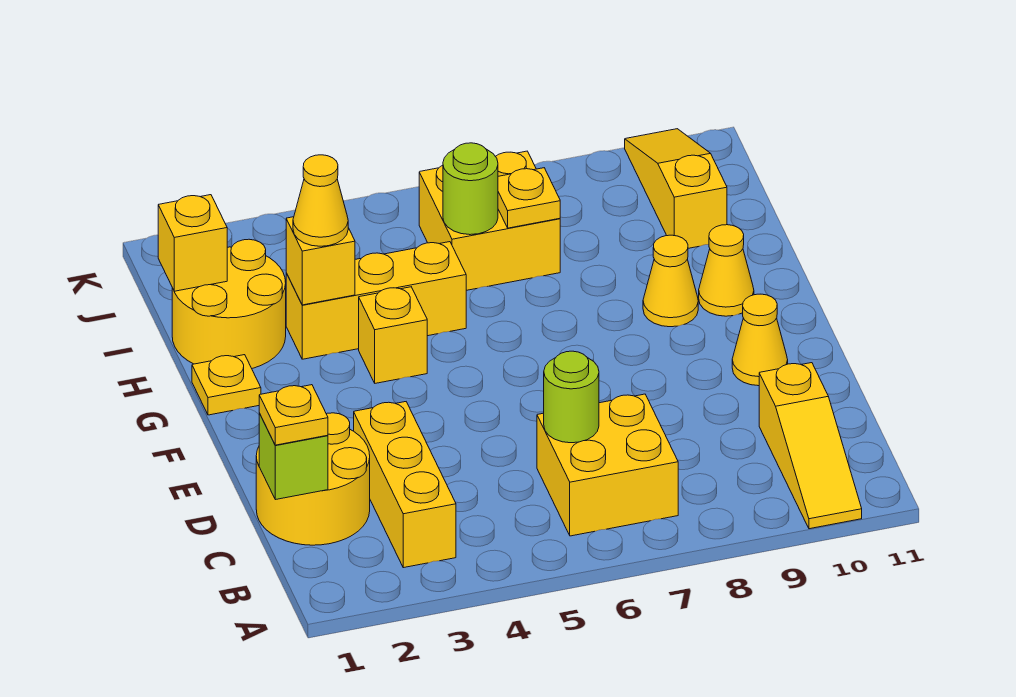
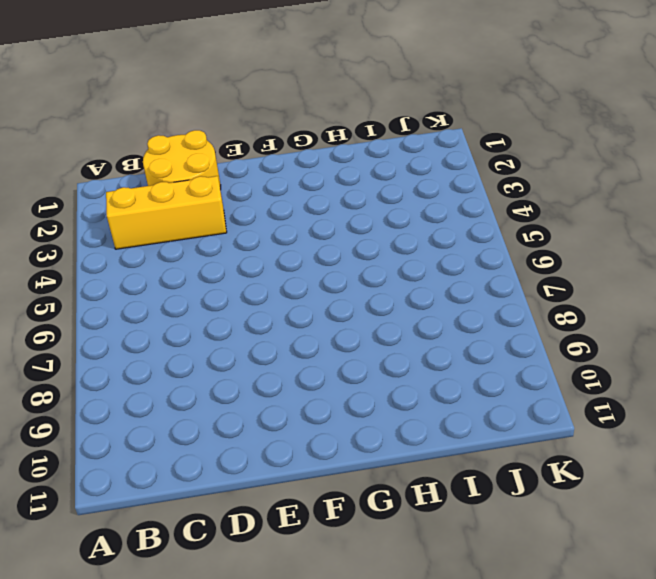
none -> yellow slope A10:C10 level 1 top C
none -> yellow brick B6:C7 level 1
none -> yellow cone E10 level 1

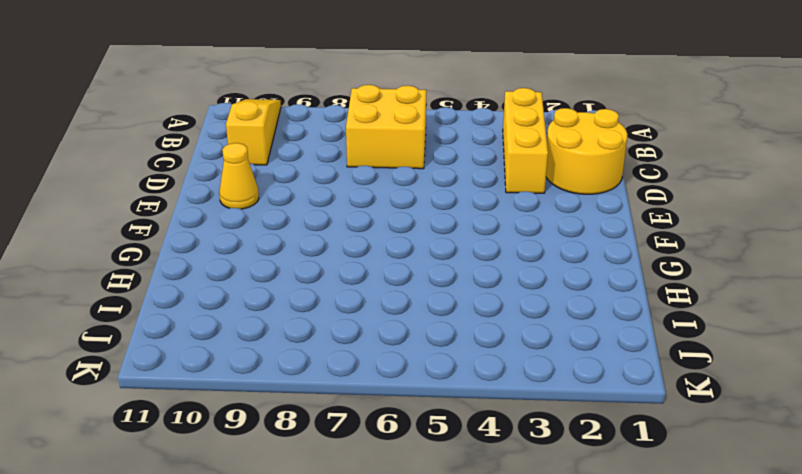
none -> yellow plate G1 level 1
none -> yellow brick G4 level 1
none -> yellow cone G9 level 1

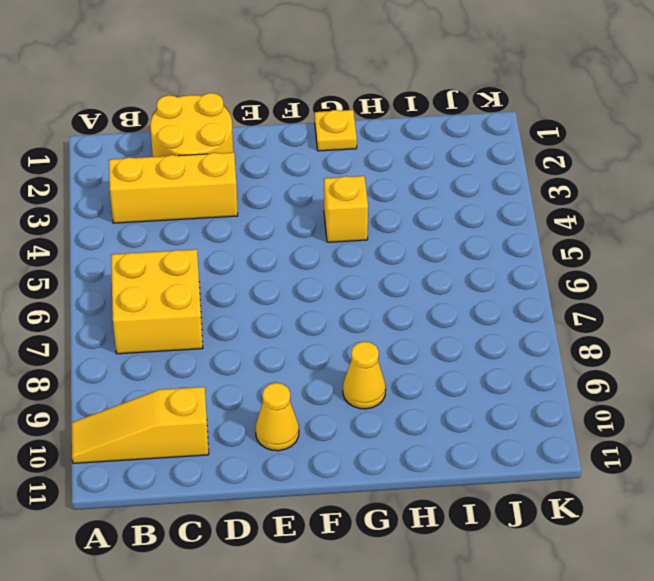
none -> yellow cone G10 level 1
none -> yellow round brick H1:I2 level 1
none -> yellow brick H3:H5 level 1

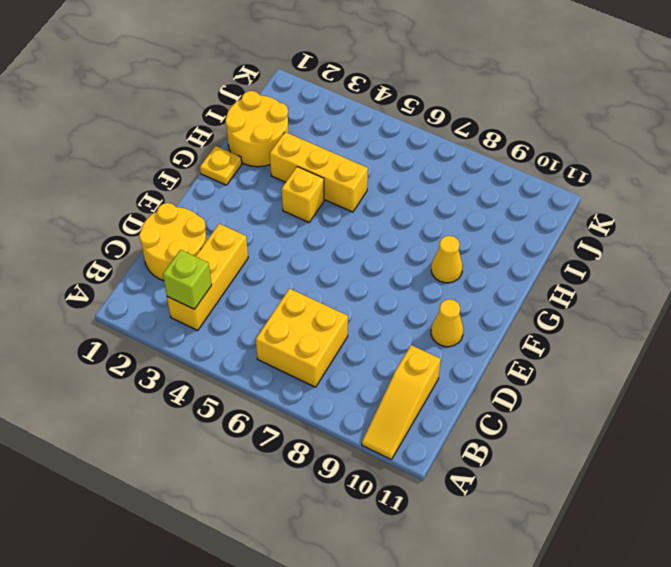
lime brick B3 level 2 -> lime brick C1 level 2
none -> yellow cone G10 level 1
none -> yellow brick I6:J7 level 1
none -> yellow slope I10:K10 level 1 top I

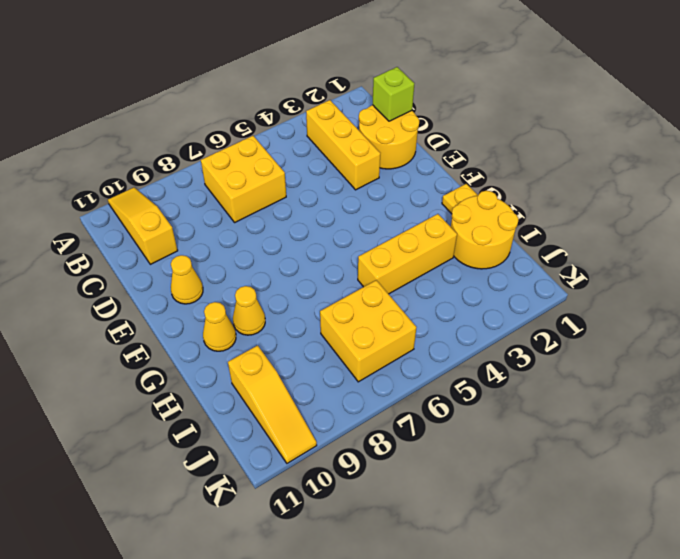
none -> yellow brick G4 level 1
none -> lime round brick C6 level 2
none -> yellow brick H3 level 2

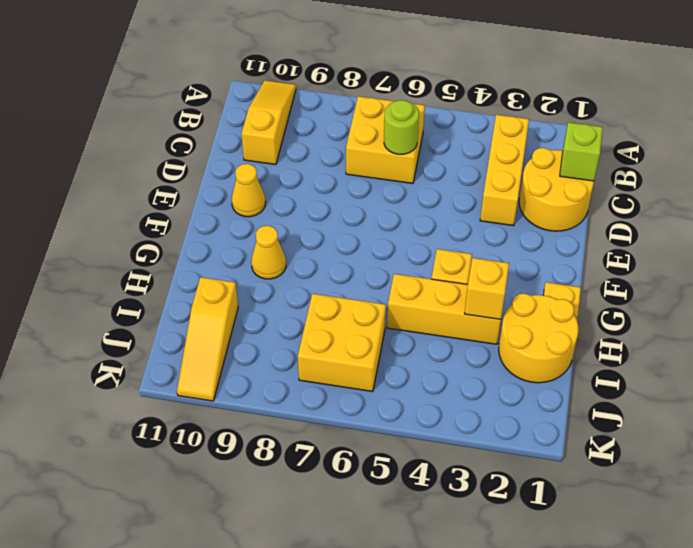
none -> yellow cone G10 level 1
none -> yellow brick I1 level 2
none -> lime round brick I6 level 2

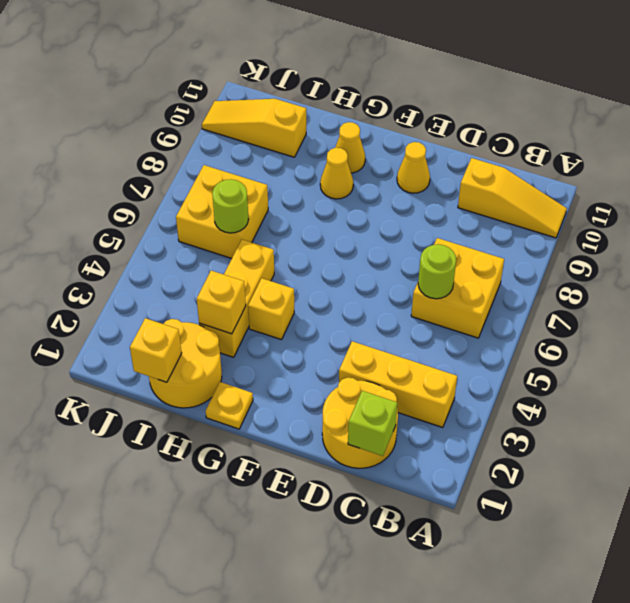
none -> yellow plate I7 level 2
none -> yellow plate C1 level 3
none -> yellow cone H3 level 3

